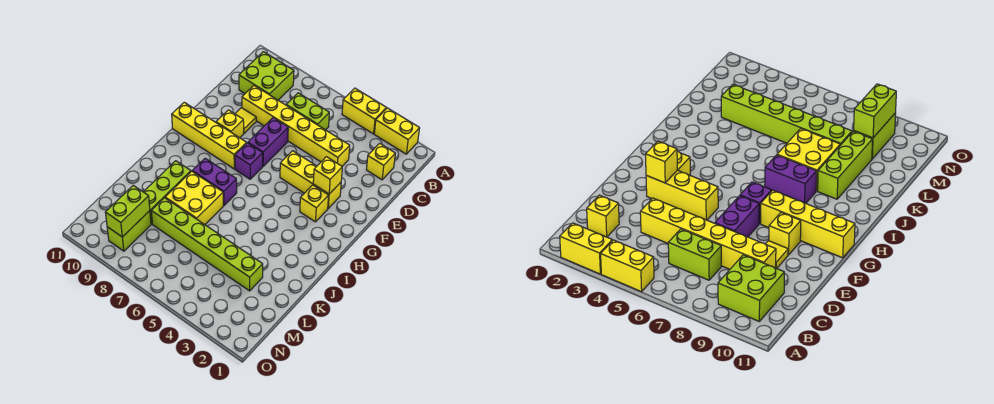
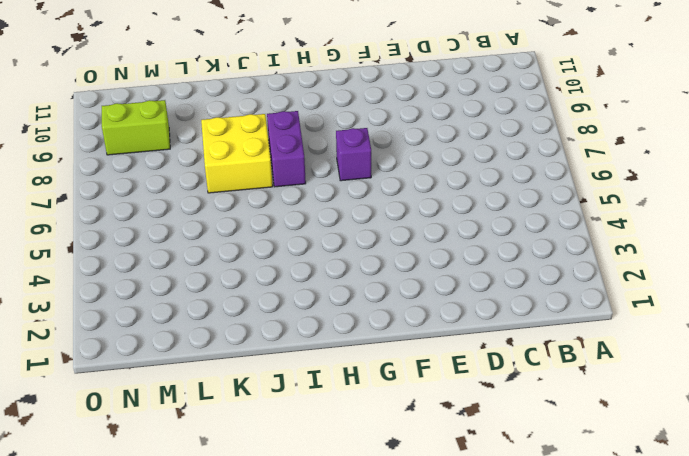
none -> yellow brick A2:A3 level 1
none -> yellow brick A4:A5 level 1
none -> lime brick B9:C10 level 1

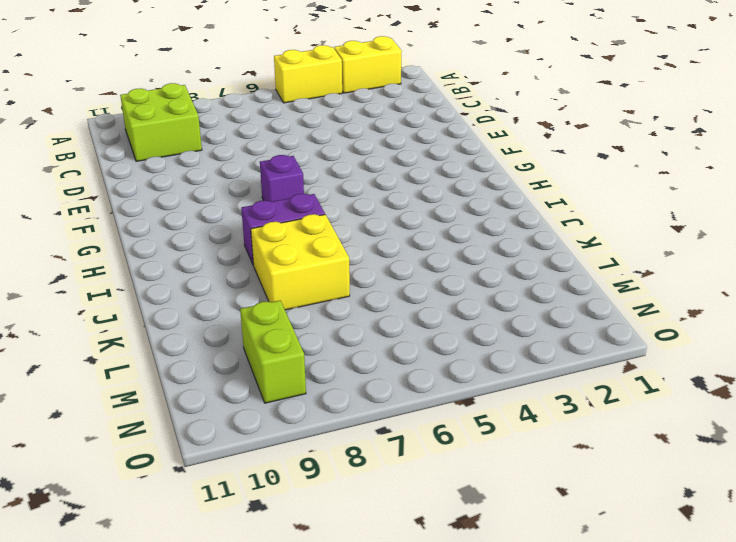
none -> yellow brick C2 level 1
none -> lime brick C6:C7 level 1
none -> yellow brick D4:D9 level 1

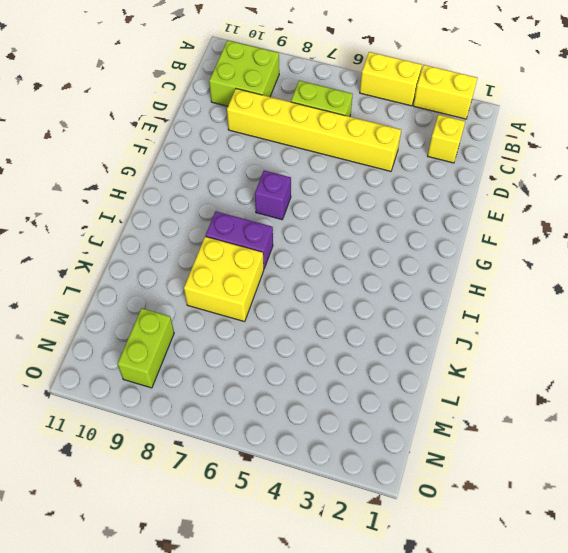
none -> purple brick E7:F7 level 1
none -> yellow tile E9 level 1
none -> yellow brick F3:F5 level 1

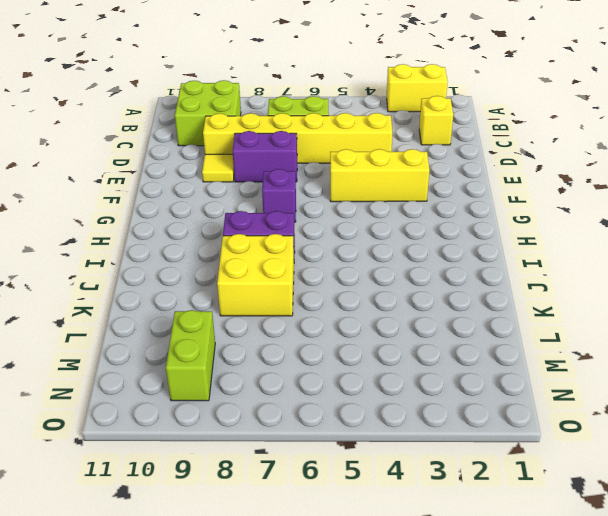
purple brick E7:E8 level 1 -> purple brick E7:F7 level 1
none -> yellow brick A4:A5 level 1
none -> yellow brick F9 level 1
none -> yellow brick G3 level 1

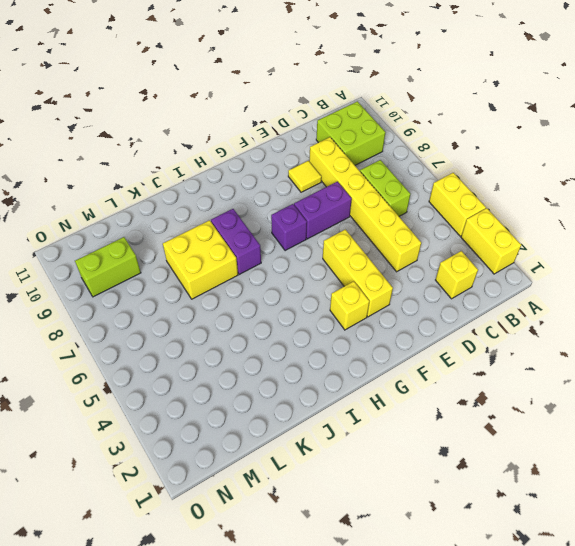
none -> yellow brick F9 level 1
none -> yellow brick G8:G11 level 1
none -> lime brick J9:L9 level 1

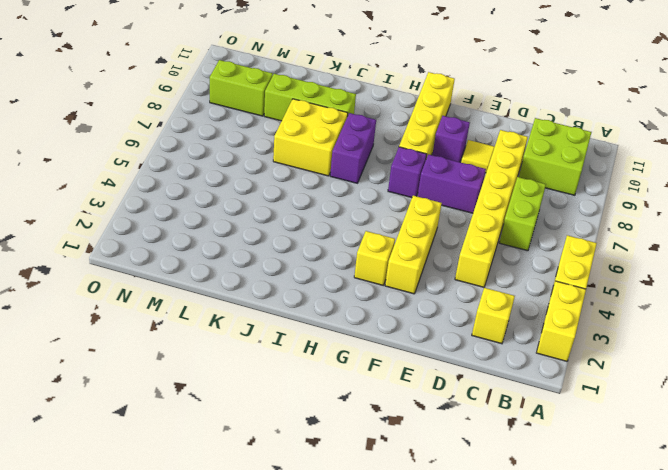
purple brick F9 level 1 -> yellow brick F9 level 1
none -> lime brick L3:L8 level 1
none -> yellow brick F3 level 2
none -> lime brick M9:N9 level 2

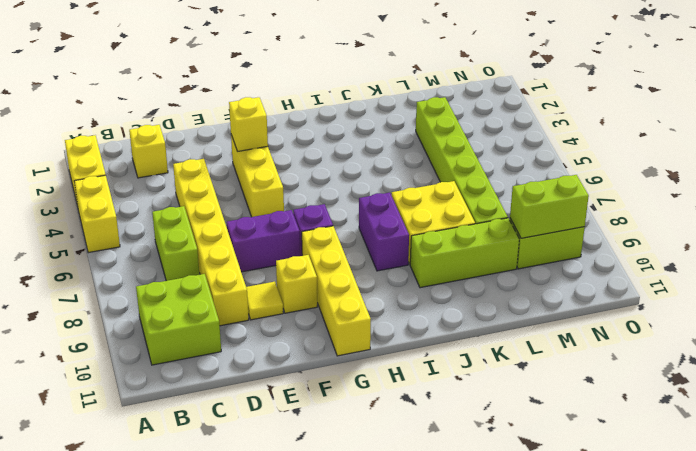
none -> yellow brick G3 level 1

